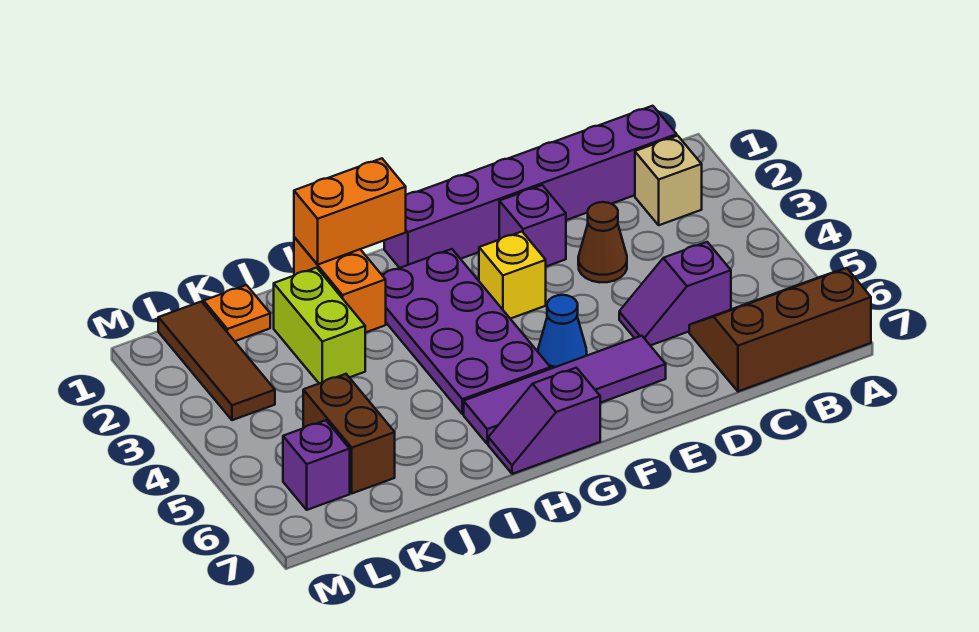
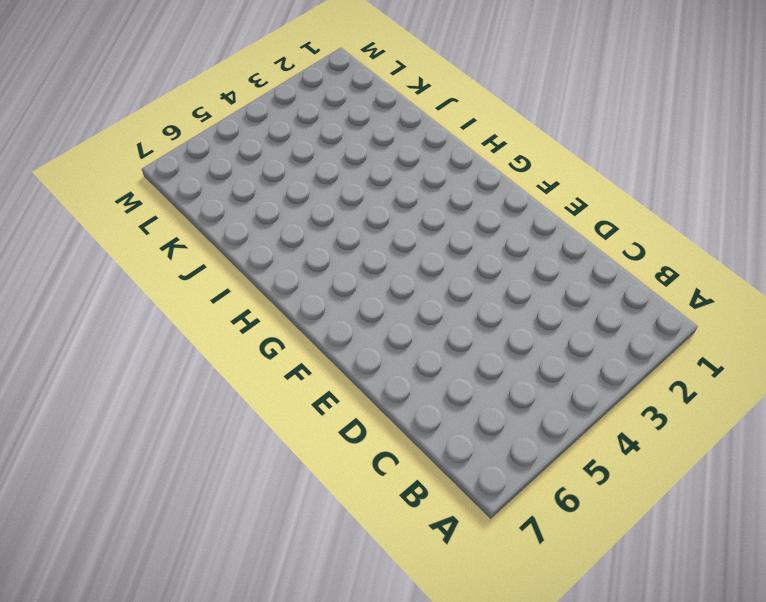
none -> brown slope A6:C7 level 1 top 7
none -> purple brick B1:G1 level 1
none -> tan brick B2 level 1

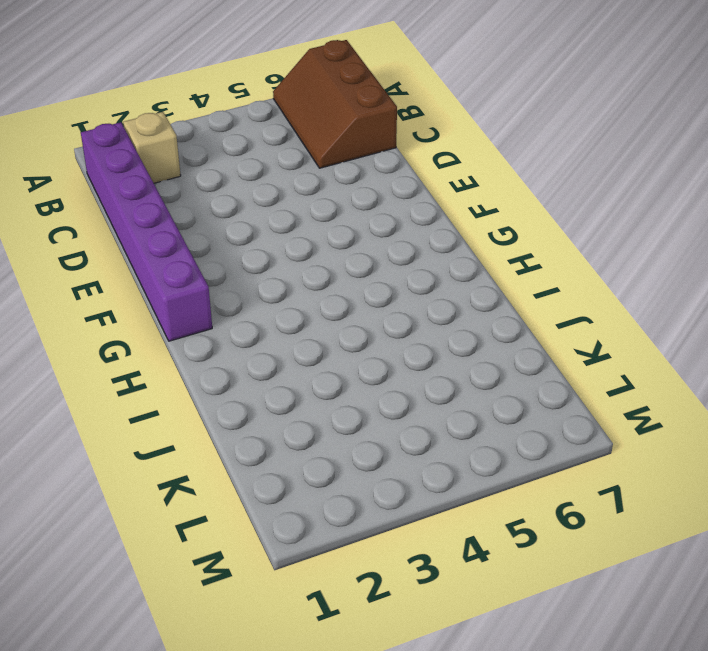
none -> purple slope C5:D5 level 1 top C
none -> brown cone D3 level 1
none -> purple brick E2 level 1

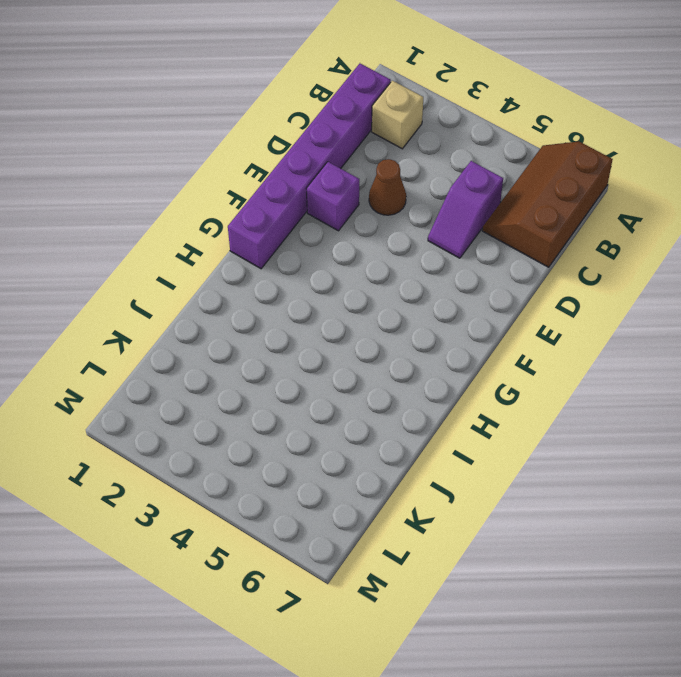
none -> purple tile E6:H6 level 1
none -> yellow brick F3 level 1
none -> blue cone F5 level 1

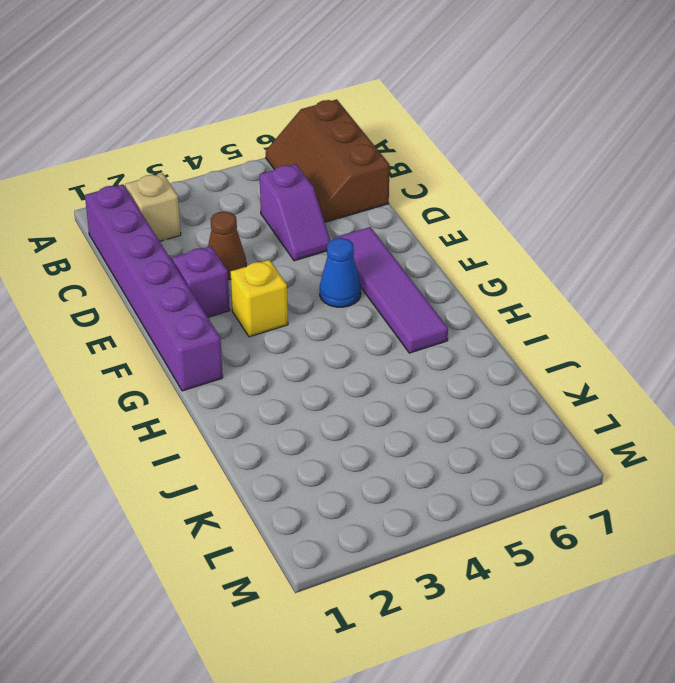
none -> purple plate G2:H5 level 1
none -> purple slope G7:H7 level 1 top G
none -> orange brick I1:I2 level 1

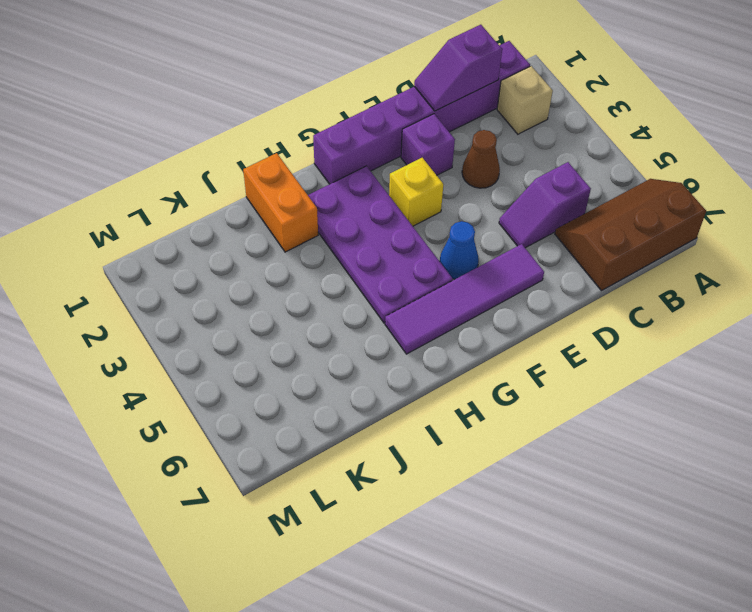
purple slope C1:D1 level 2 top C -> purple slope G7:H7 level 1 top G
none -> lime brick J2:J3 level 1
none -> orange plate K1 level 1
none -> brown brick K5:K6 level 1

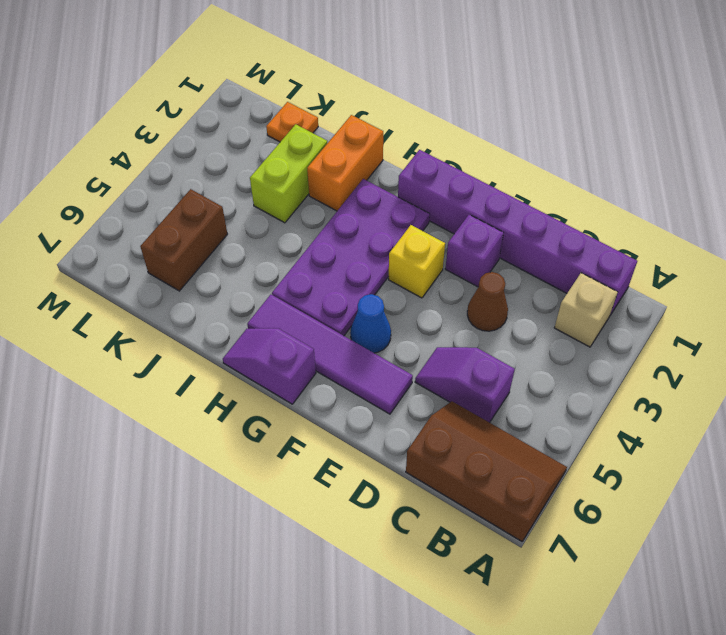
none -> brown tile L1:L3 level 1
none -> purple brick L6 level 1
none -> orange brick H1:I1 level 2

